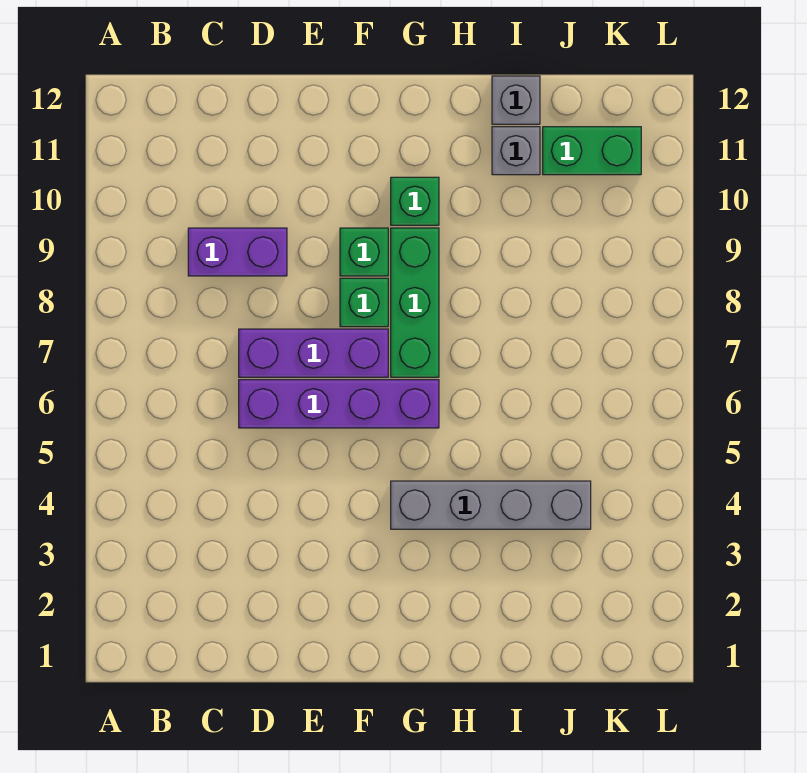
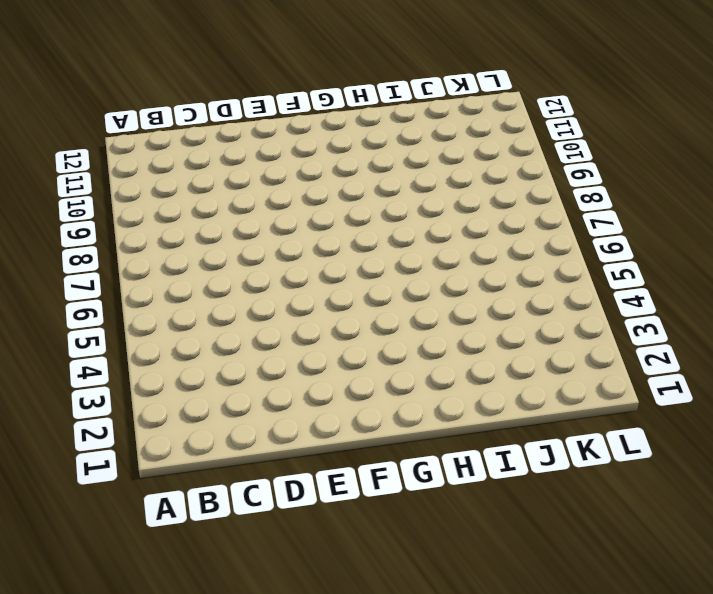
none -> purple brick C9:D9 level 1
none -> purple brick D6:G6 level 1

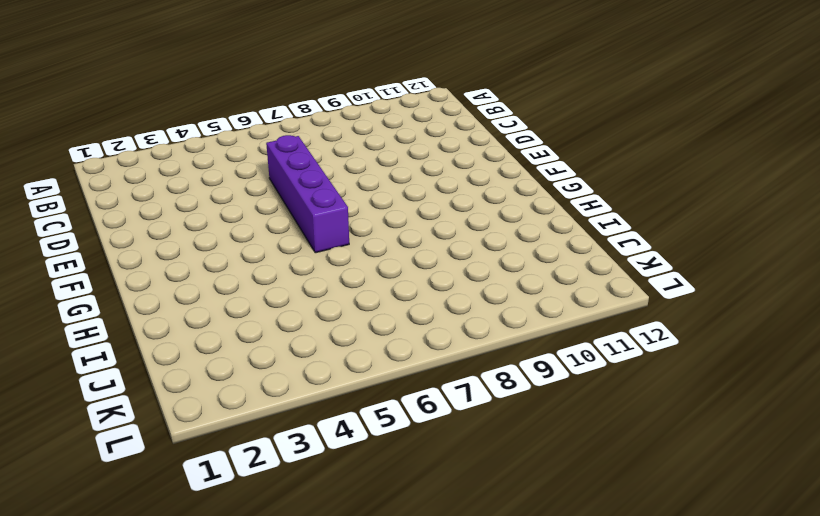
none -> purple brick C9:D9 level 1
none -> purple brick D7:F7 level 1

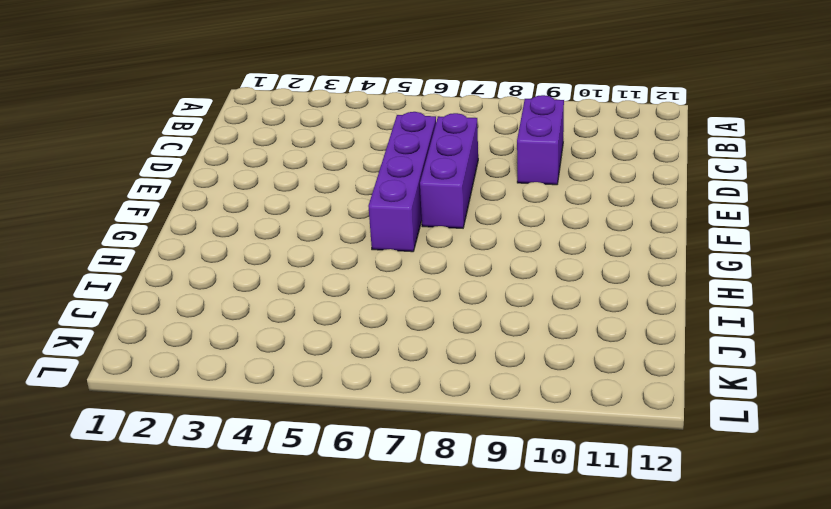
none -> green brick F8 level 1
none -> green brick F9 level 1

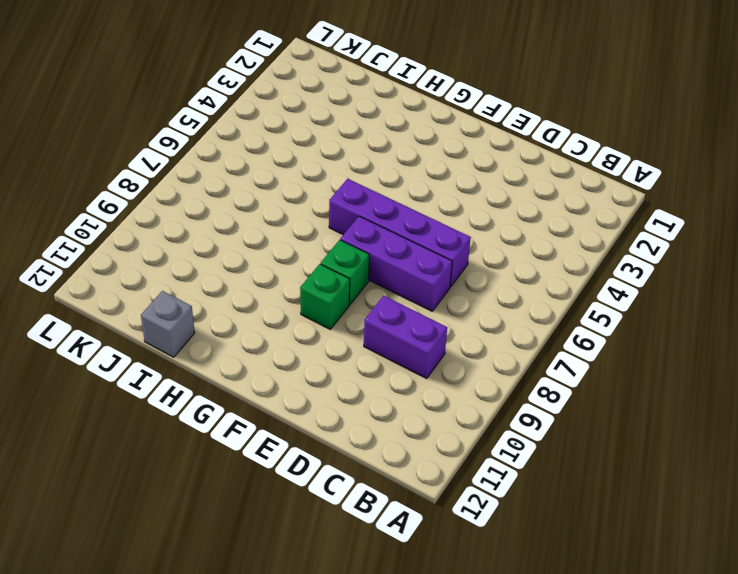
none -> grey brick G4:J4 level 1
none -> green brick G7:G9 level 1

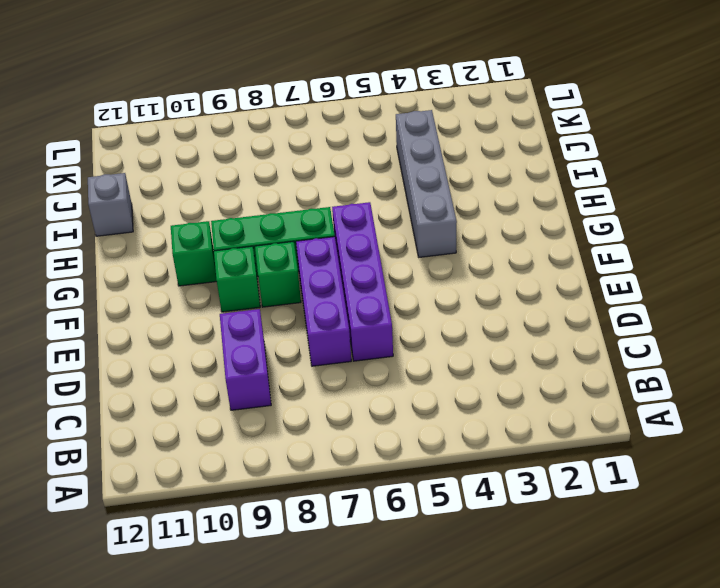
none -> grey brick I11 level 1
none -> green brick J11:K11 level 1

